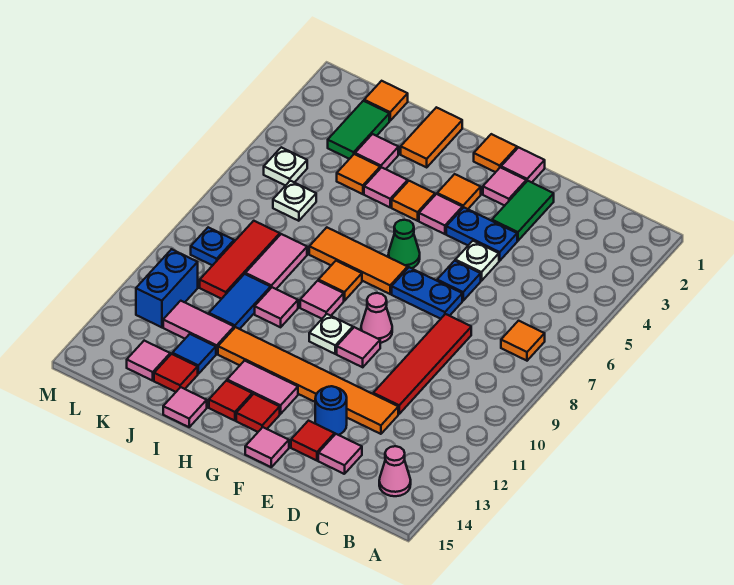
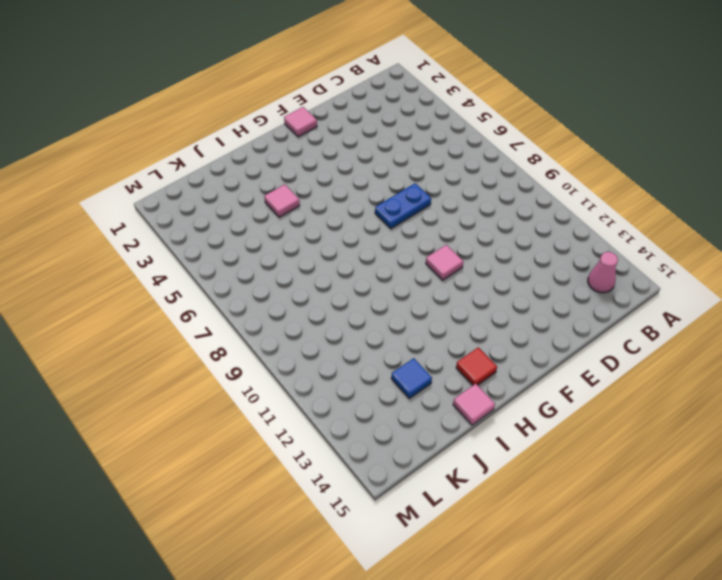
none -> orange tile B7 level 1
none -> red tile D8:D11 level 1
none -> orange tile D12:I12 level 1
none -> pink tile D14 level 1

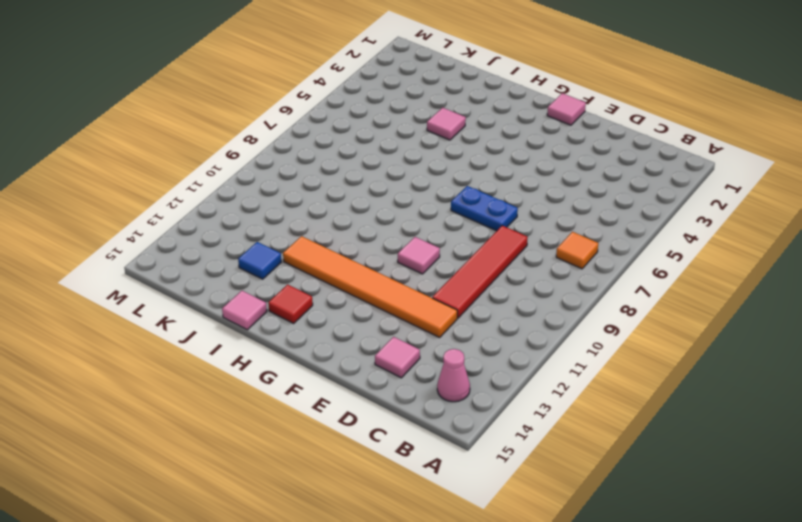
none -> green tile E2:E3 level 1
none -> blue plate E4:F4 level 1
none -> white plate E5 level 1
none -> blue plate E6 level 1

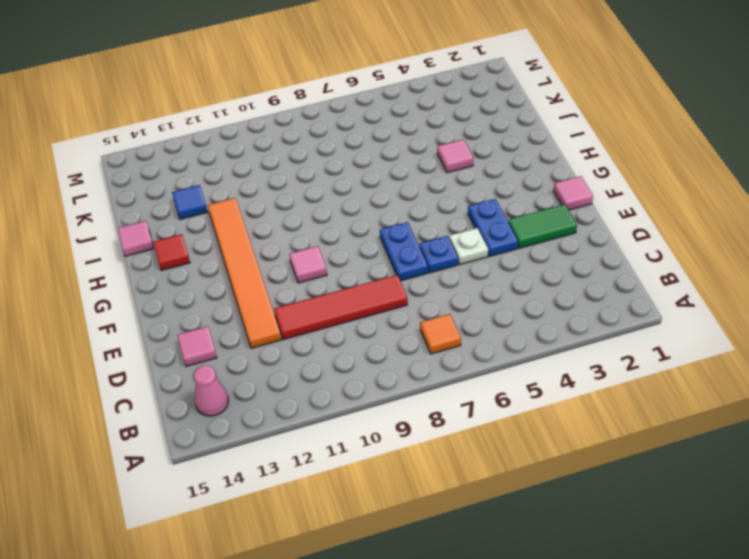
none -> blue round brick E13 level 1
none -> red tile E14 level 1
none -> pink tile F2 level 1
none -> pink cone F9 level 1

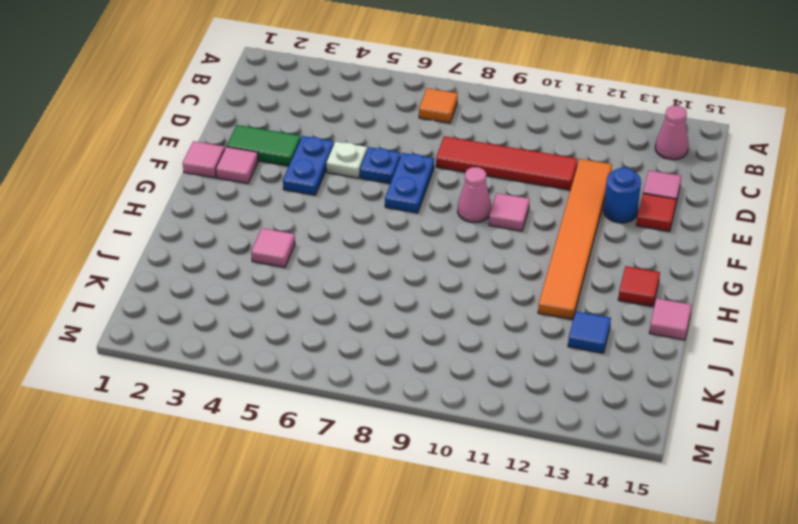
none -> pink tile F15 level 1
none -> orange tile G1 level 1
none -> orange tile G3 level 1
none -> pink tile G4 level 1

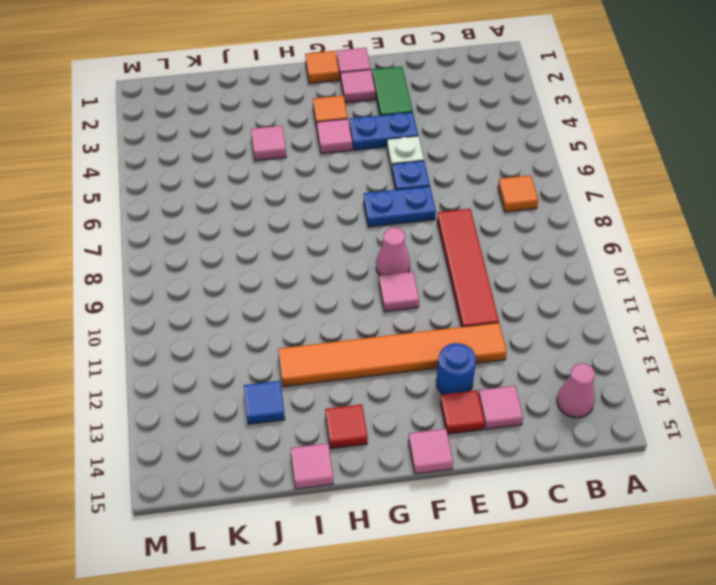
none -> green cone G6 level 1
none -> orange tile G7:I7 level 1
none -> white plate G10 level 1
none -> pink tile G13:H13 level 1

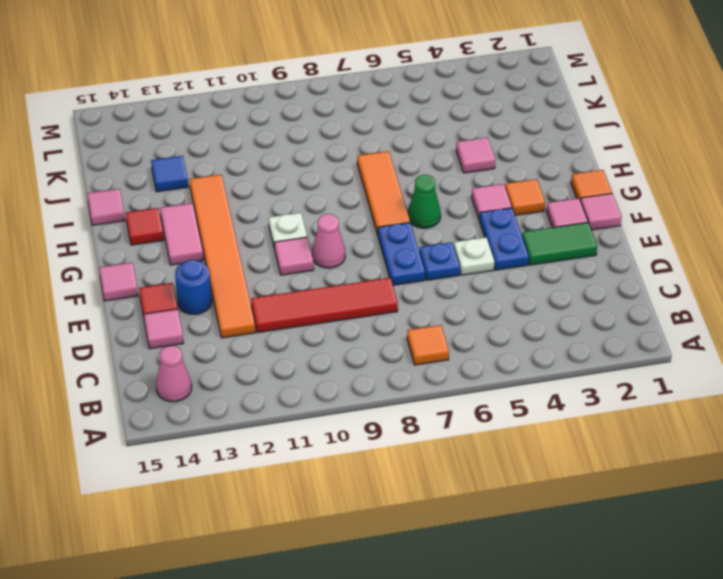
none -> red tile G14 level 1
none -> orange tile H4 level 1
none -> orange tile H8 level 1
none -> pink tile H9 level 1

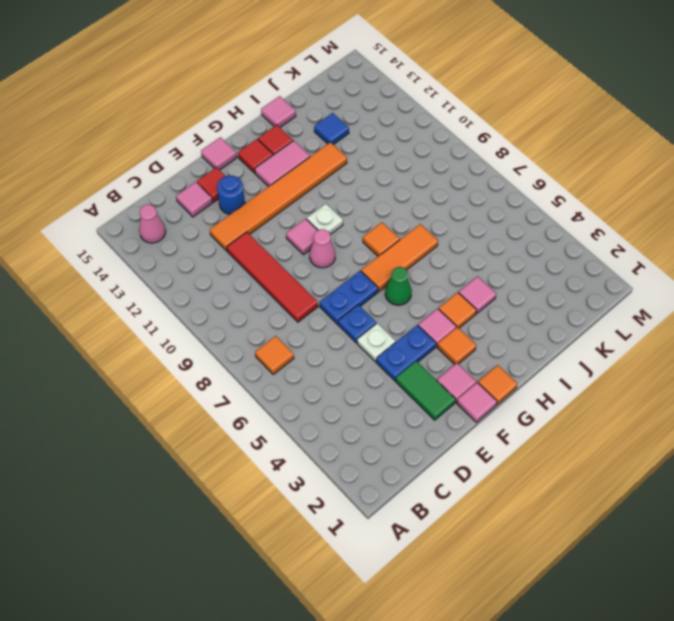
none -> pink tile H9 level 1
none -> orange tile I1:I2 level 1
none -> pink tile I10 level 1
none -> pink tile J3 level 1

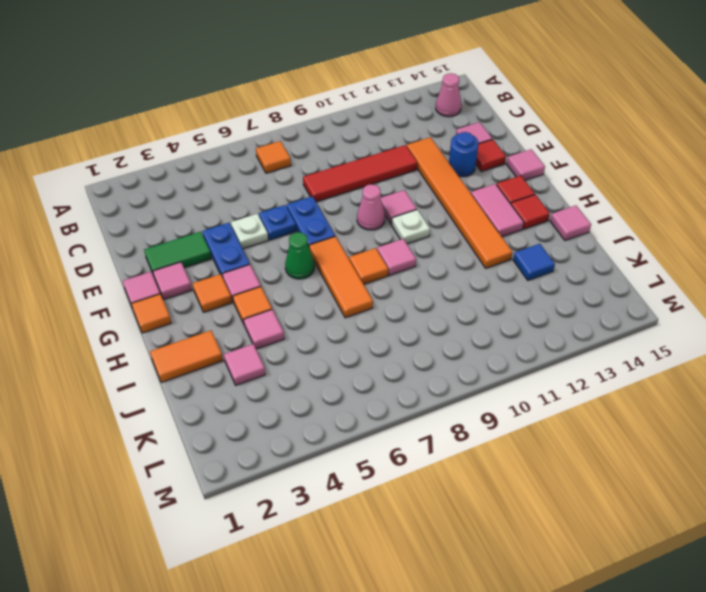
none -> pink tile I10 level 1
none -> orange tile J4 level 1
none -> pink tile J8:J9 level 1
none -> blue tile J10:J11 level 1

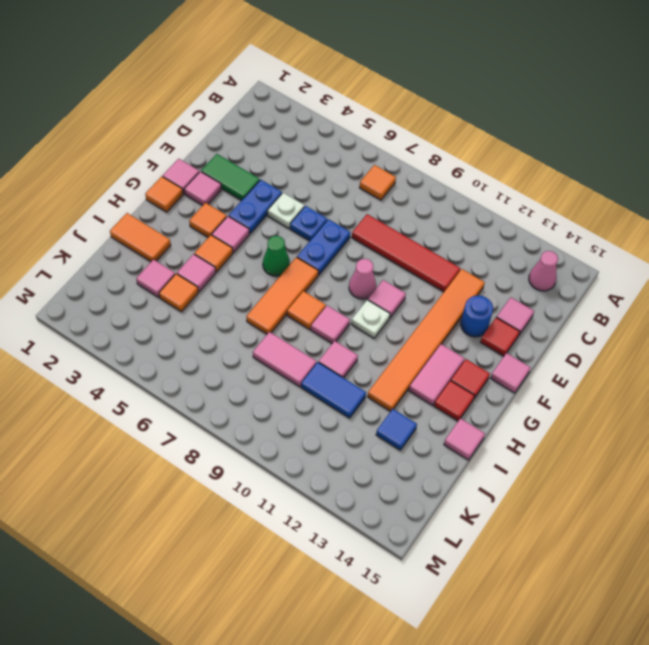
none -> pink tile J12:K12 level 1
none -> red tile J14 level 1
none -> orange tile K1 level 1
none -> green tile K2:K3 level 1

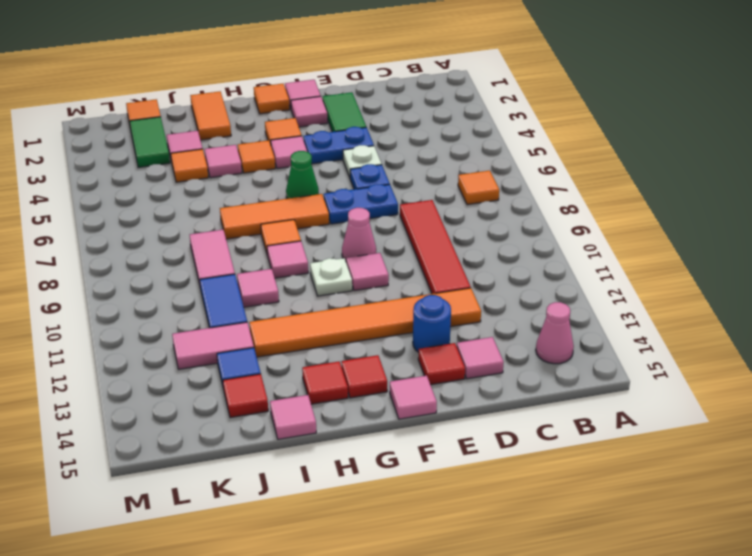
none -> pink tile G13:H13 level 1
none -> white plate K6 level 1
none -> red tile K8:K10 level 1
none -> pink tile K14 level 1

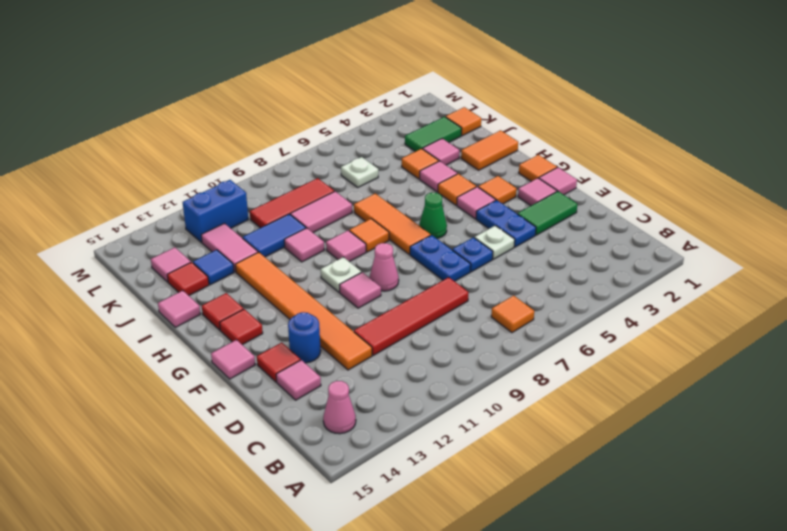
none -> pink tile G13:H13 level 1
none -> white plate L5 level 1
none -> blue plate L9 level 1

